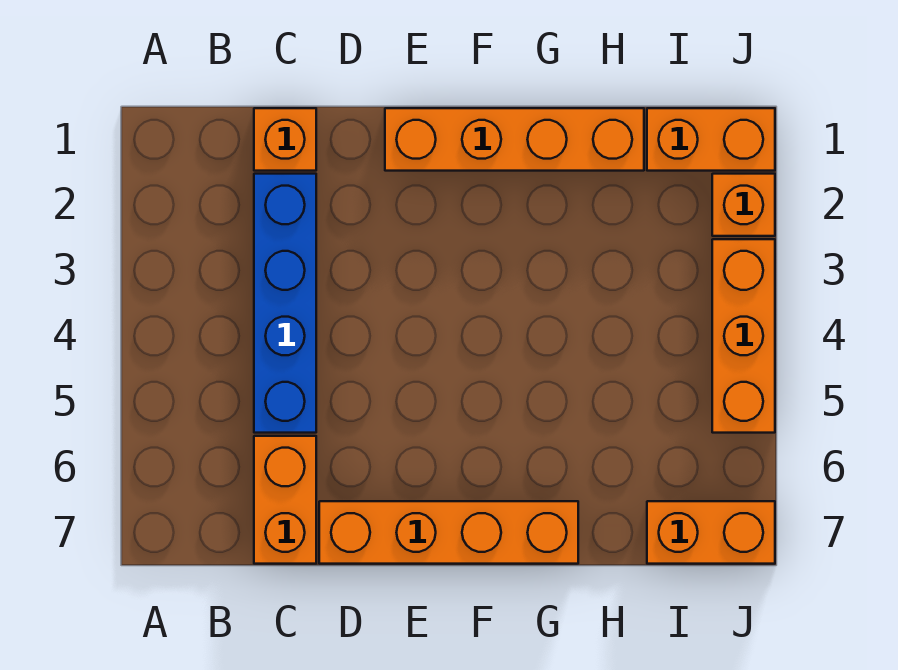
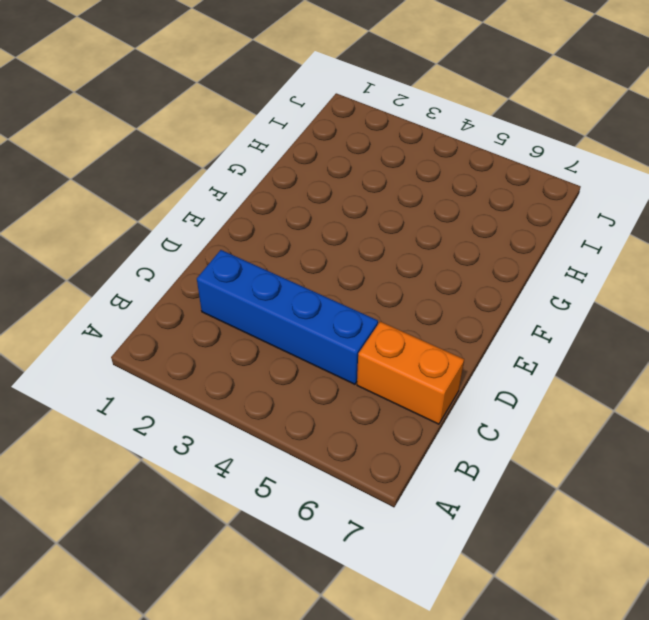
none -> orange brick C1 level 1
none -> orange brick D7:G7 level 1

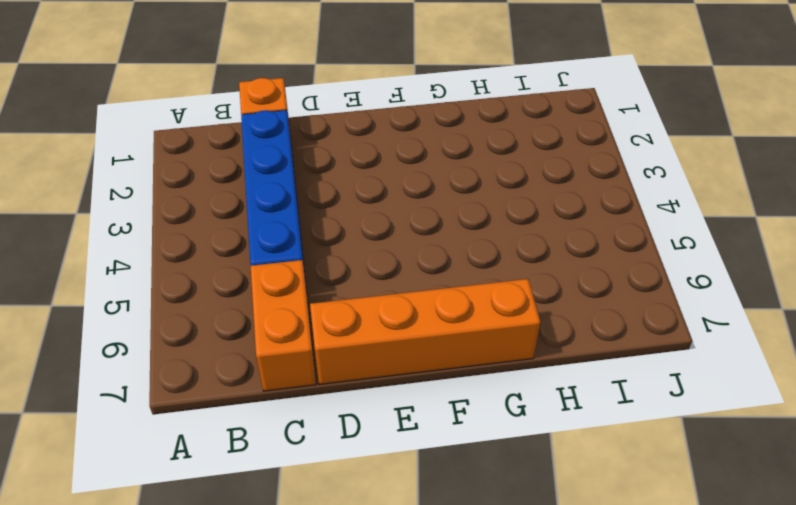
none -> orange brick E1:H1 level 1
none -> orange brick I1:J1 level 1

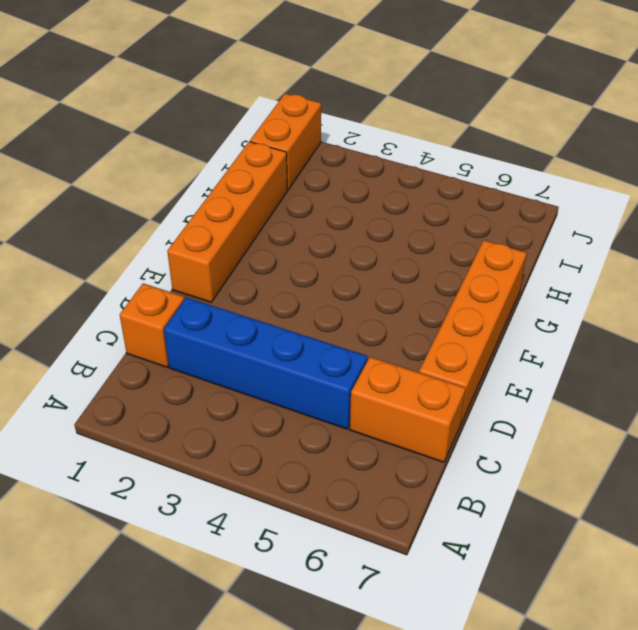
none -> orange brick I7:J7 level 1
none -> orange brick J2 level 1

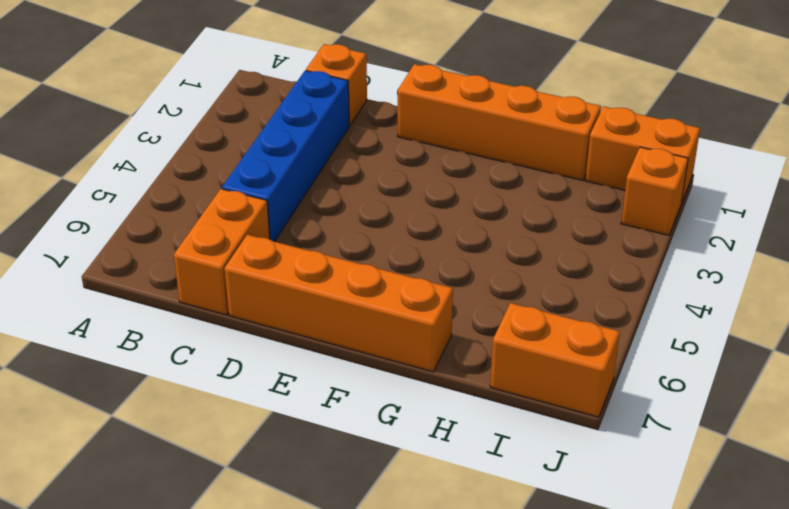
none -> orange brick J3:J5 level 1

